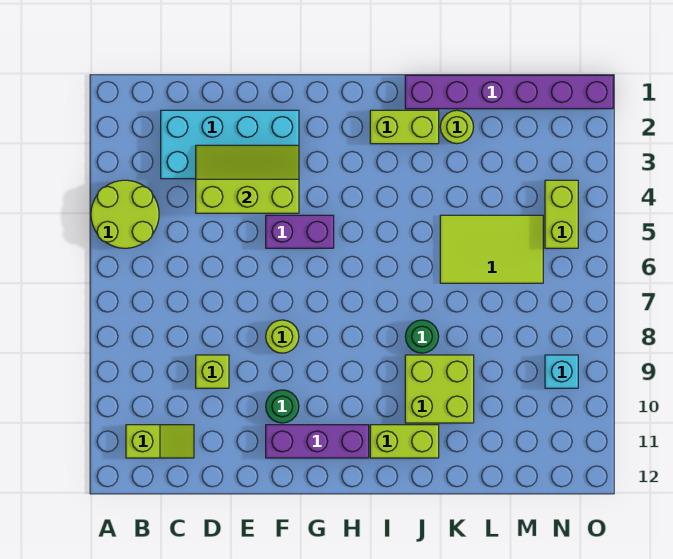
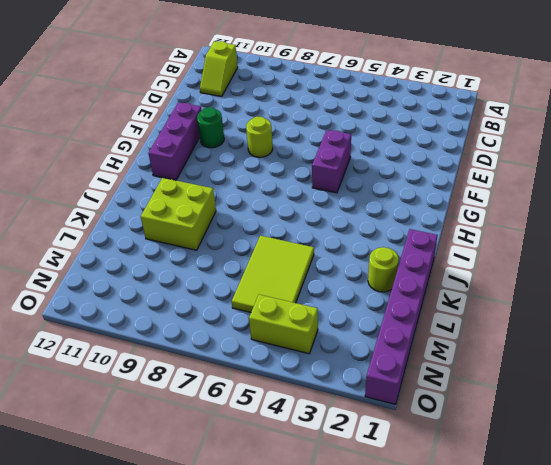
none -> lime round brick A4:B5 level 1
none -> cyan brick C2:F3 level 1
none -> lime brick D9 level 1

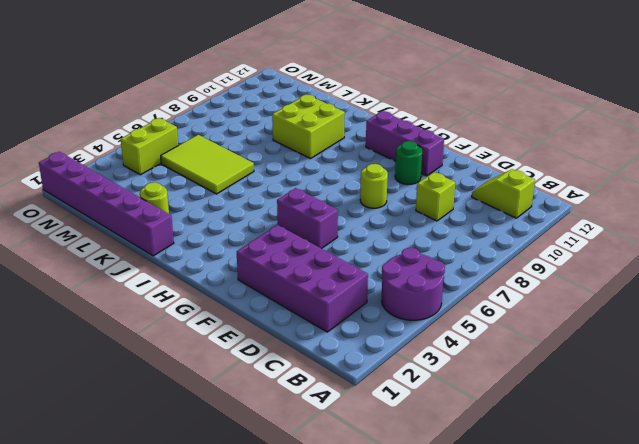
purple round brick A4:B5 level 1 -> lime round brick A4:B5 level 1
purple brick C2:F3 level 1 -> cyan brick C2:F3 level 1
none -> lime brick I2:J2 level 1
none -> lime brick I11:J11 level 1
none -> green round brick J8 level 1

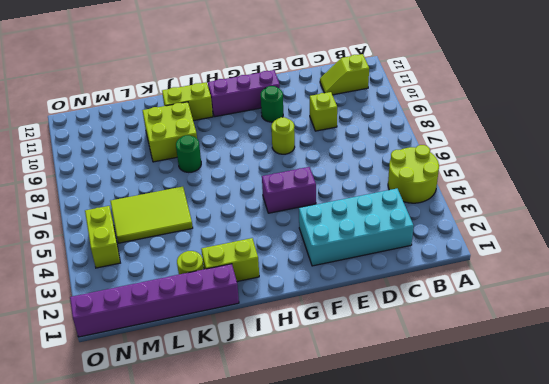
none -> cyan brick N9 level 1
none -> lime slope D3:F4 level 2 top 4

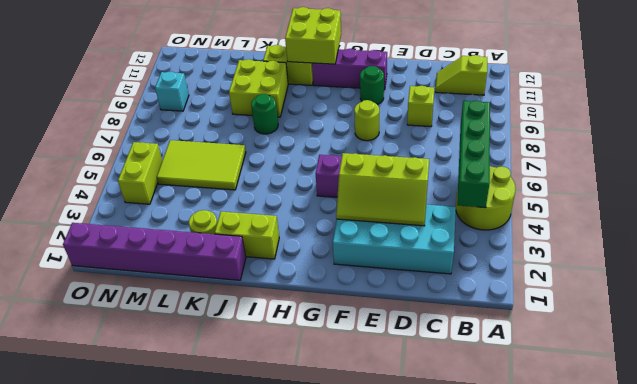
green brick B4:B7 level 2 -> none
lime brick H11:I12 level 2 -> none

